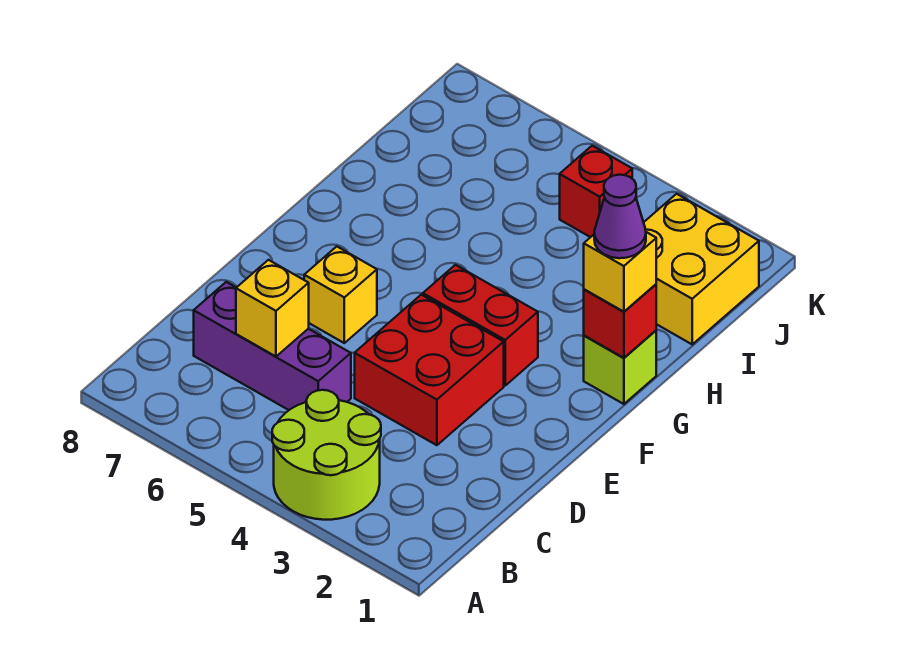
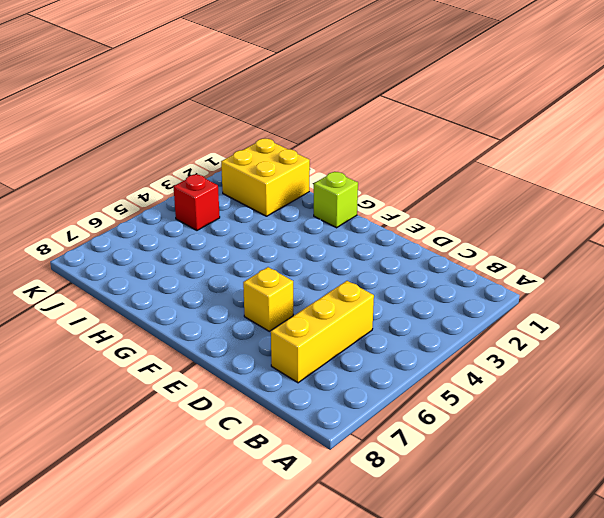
yellow brick C5:C7 level 1 -> purple brick C5:C7 level 1
none -> lime round brick A3:B4 level 1
none -> red brick D3:E4 level 1
none -> red brick F3:F4 level 1

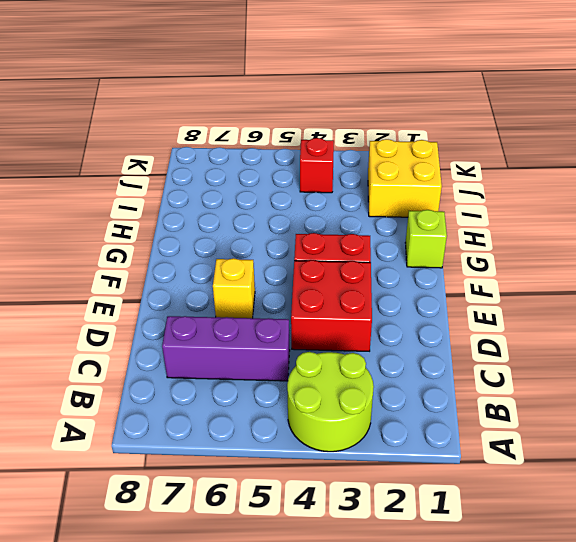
none -> yellow brick C6 level 2
none -> red brick G1 level 2
none -> yellow brick G1 level 3

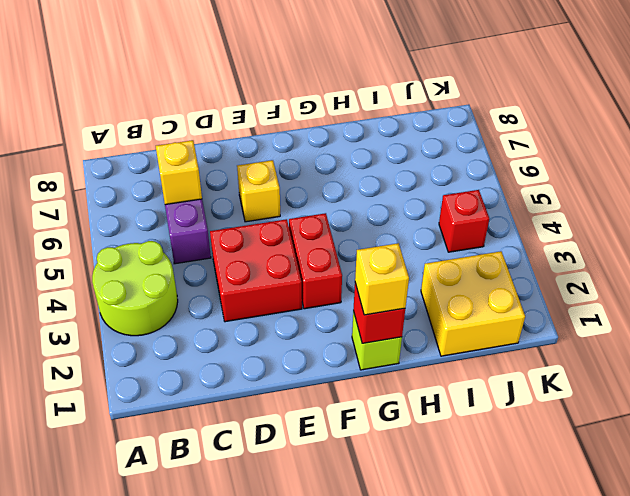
none -> purple cone G1 level 4

